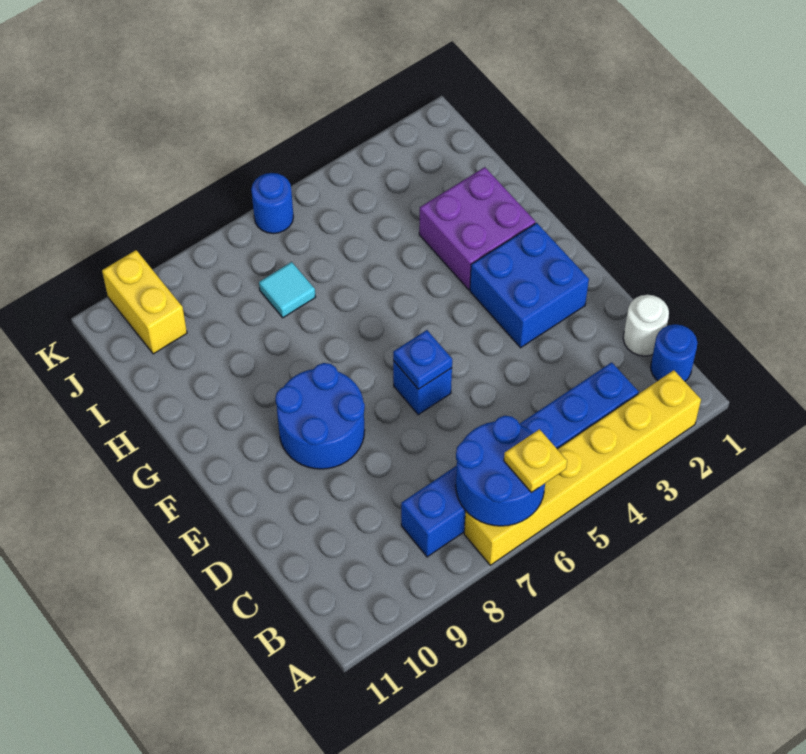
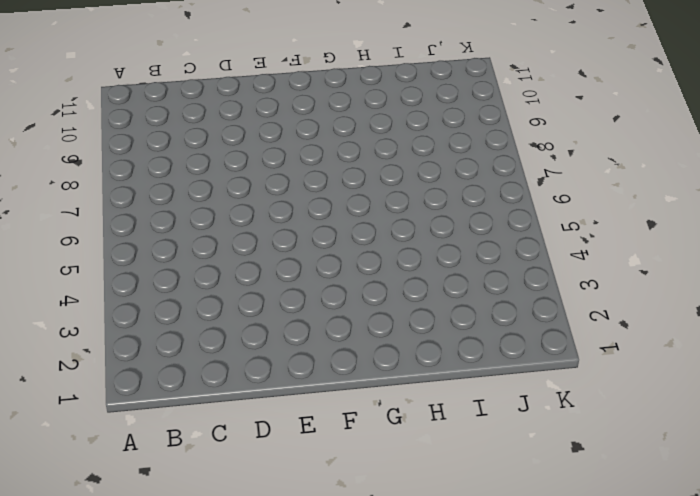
none -> yellow brick A2:A7 level 1
none -> blue round brick B1 level 1
none -> blue brick B3:B8 level 1

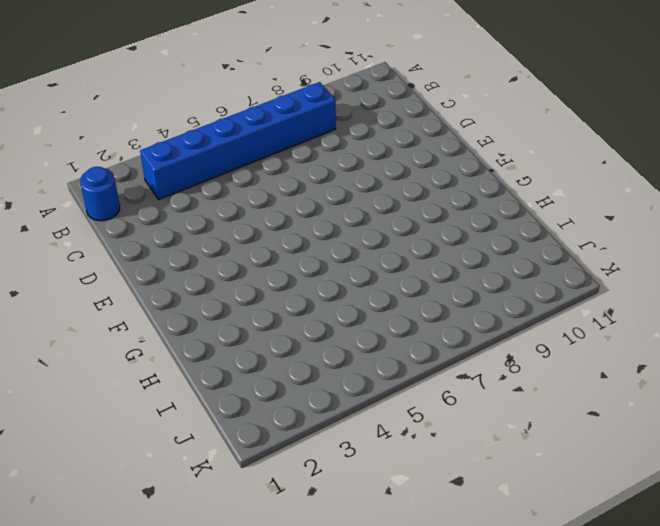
none -> yellow brick A2:A7 level 1
none -> white round brick C1 level 1
none -> blue brick E2:F3 level 1

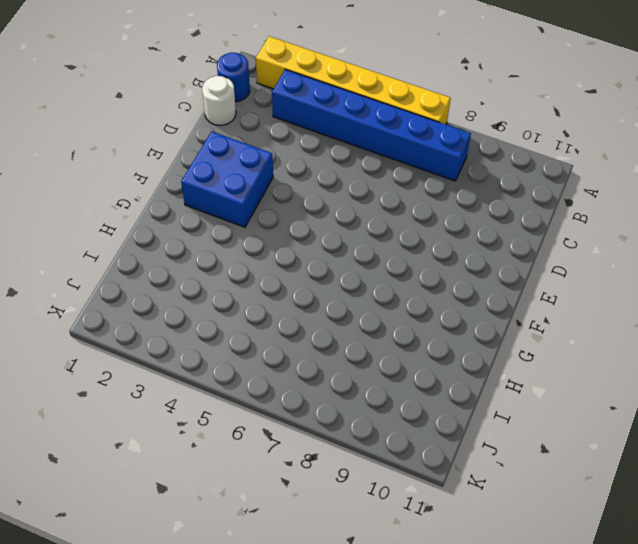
none -> blue brick E6 level 1
none -> blue round brick E8:F9 level 1
none -> purple brick G2:H3 level 1

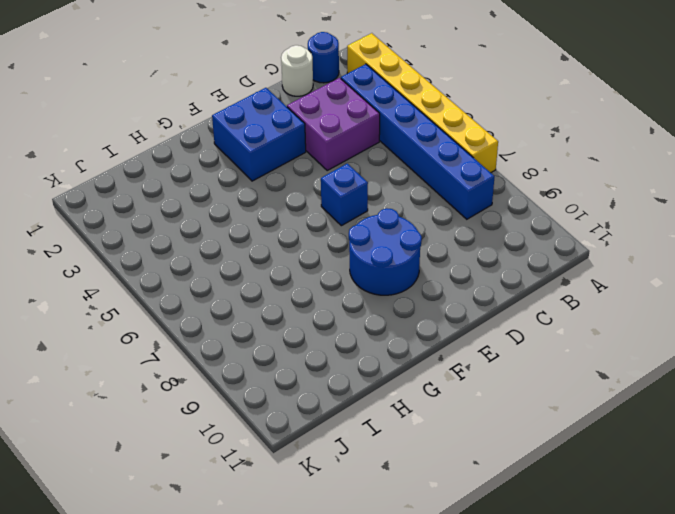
purple brick C3:D4 level 1 -> purple brick G2:H3 level 1
none -> cyan tile I7 level 1
none -> yellow brick J10:K10 level 1
none -> blue round brick K6 level 1

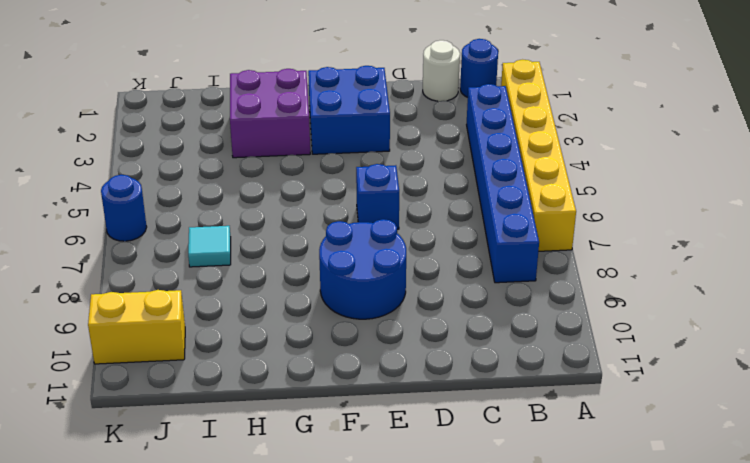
none -> blue round brick A6:B7 level 2
none -> blue plate E6 level 2
none -> yellow plate A6 level 3

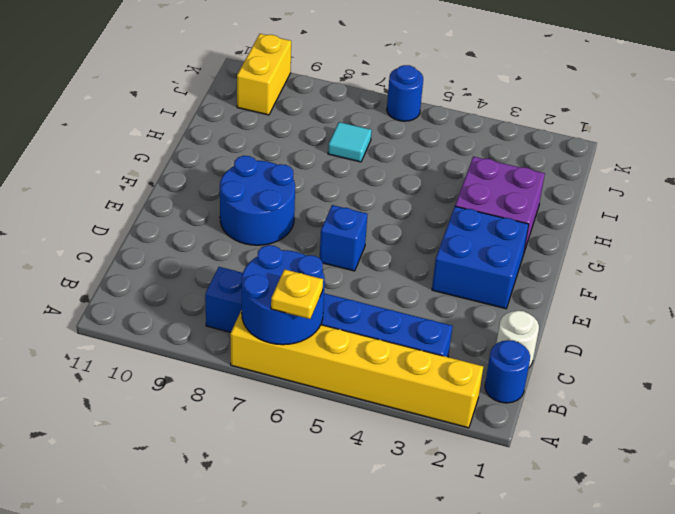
none -> blue plate E6 level 2

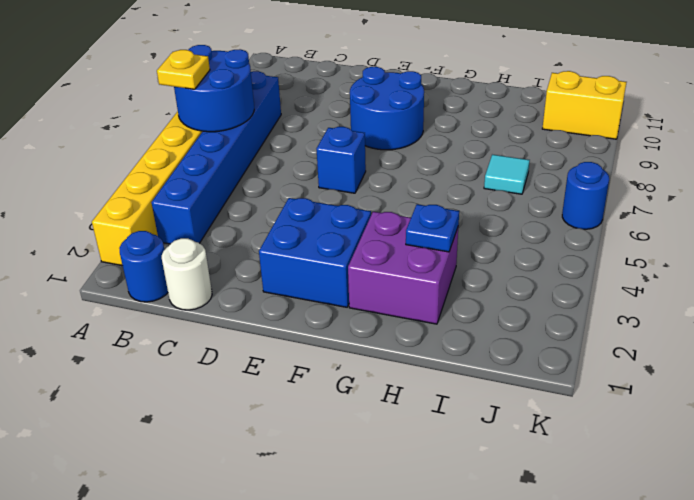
blue plate H3 level 2 -> blue plate E6 level 2

